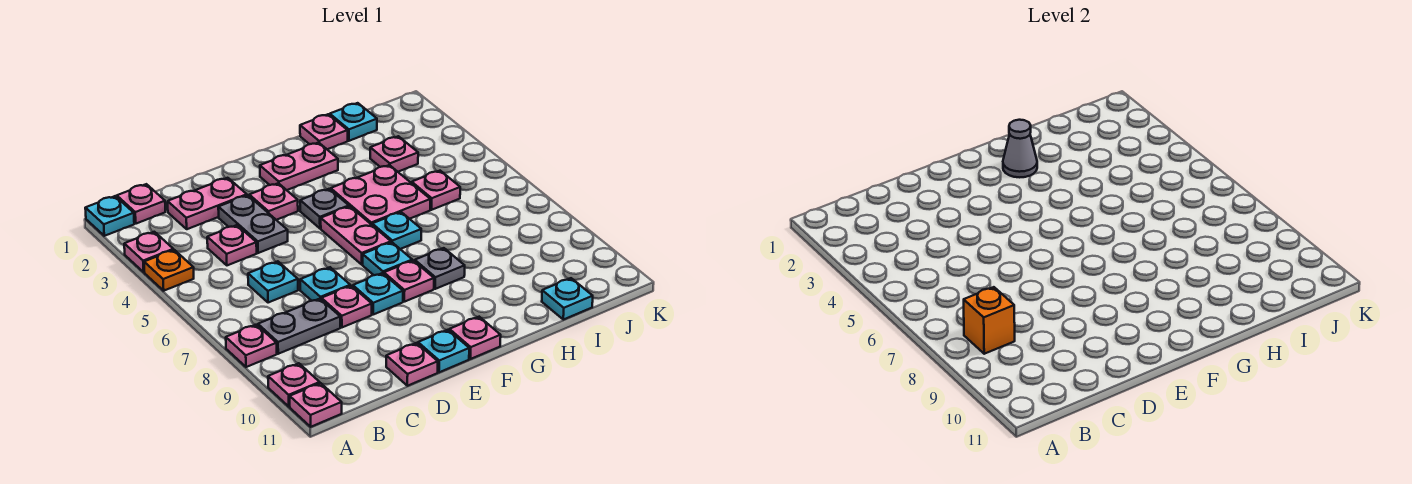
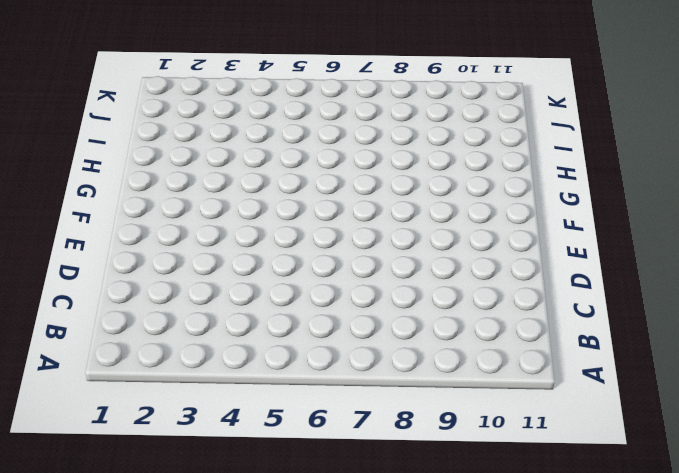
none -> cyan plate A1 level 1
none -> pink plate A3 level 1
none -> orange plate A4 level 1
none -> pink plate A8 level 1

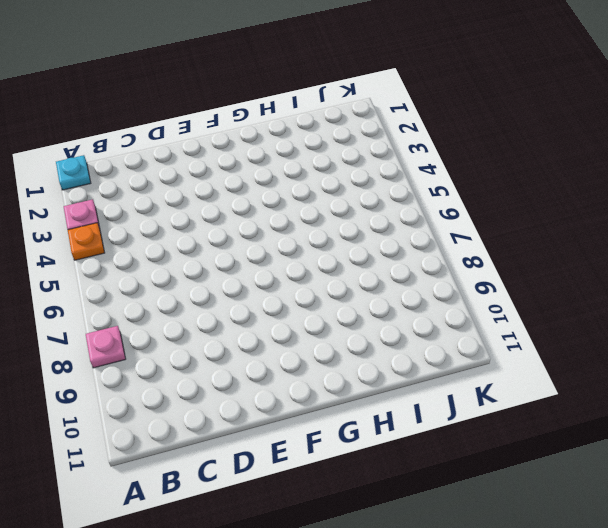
none -> pink plate A10 level 1
none -> pink plate A11 level 1
none -> pink plate B1 level 1
none -> grey plate B8:C8 level 1

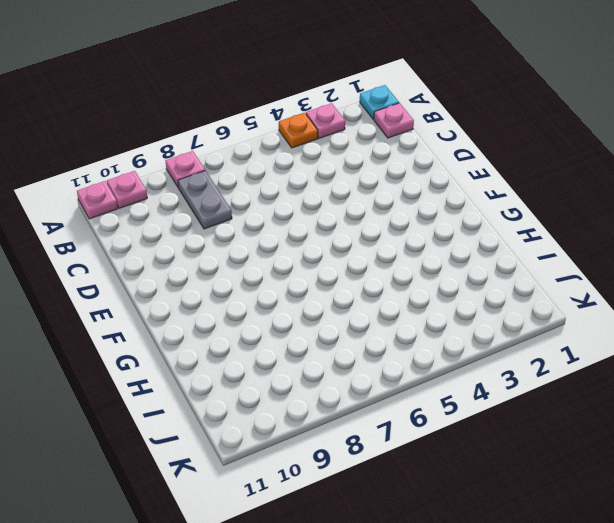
none -> pink plate C2:D2 level 1
none -> pink plate C4 level 1
none -> cyan plate C6 level 1
none -> grey plate D3:D4 level 1

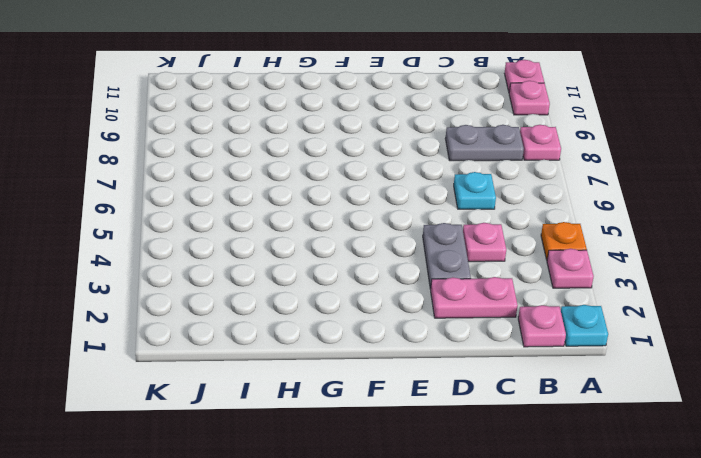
none -> cyan plate D7 level 1
none -> pink plate D8 level 1
none -> pink plate D11 level 1
none -> pink plate E3 level 1

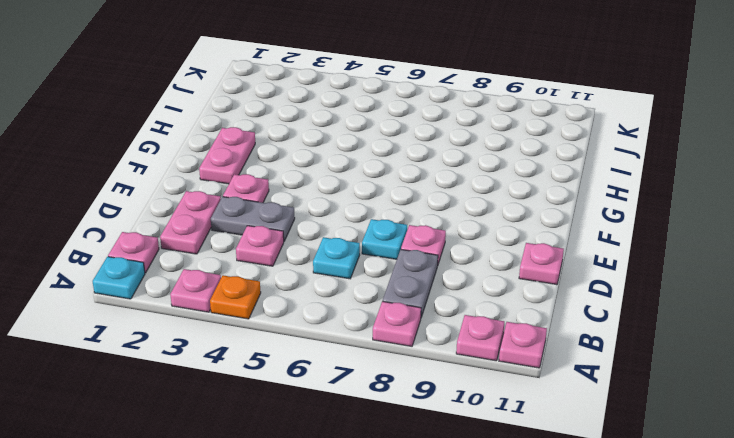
none -> cyan plate E8 level 1
none -> cyan plate E11 level 1
none -> grey plate F4 level 1
none -> pink plate F5:F6 level 1

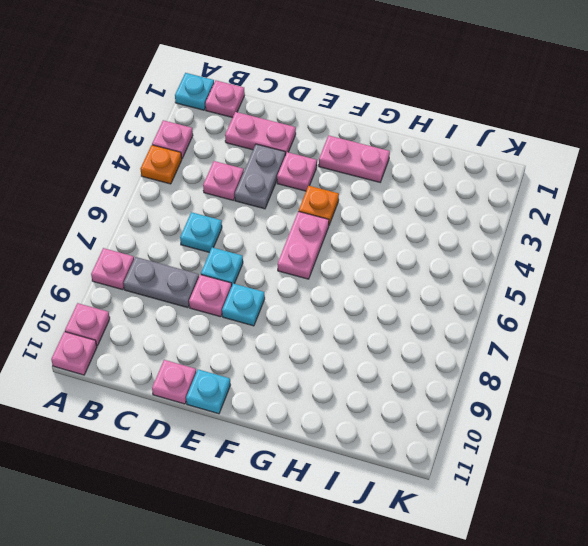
orange plate F4 level 1 -> grey plate F4 level 1
none -> cyan plate F7 level 1
none -> pink plate F8 level 1
none -> pink plate F11 level 1
none -> pink plate G4:H5 level 1

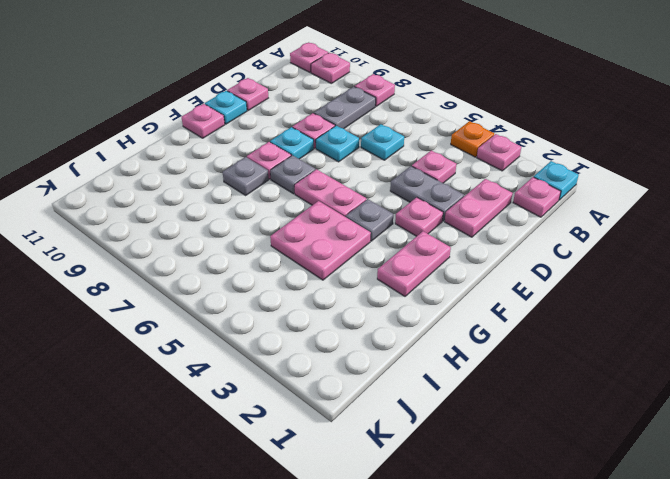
grey plate F7 level 1 -> cyan plate F7 level 1
none -> cyan plate G6 level 1
none -> pink plate H1 level 1
none -> cyan plate I1 level 1
none -> pink plate I3 level 1

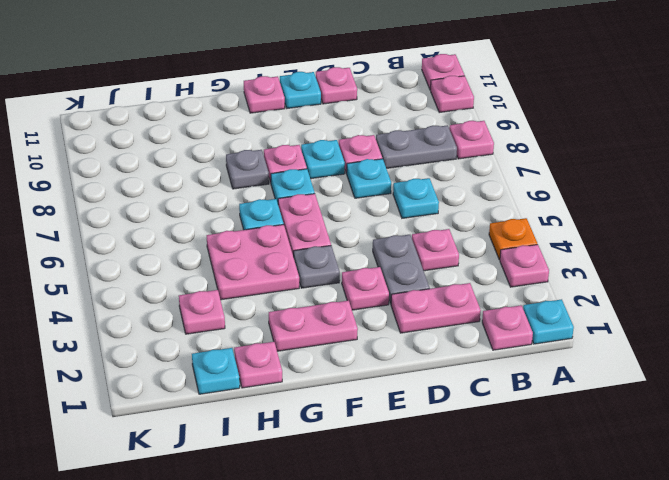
none -> pink plate I5 level 1
none -> cyan plate I11 level 1
none -> orange brick B8 level 2
none -> grey cone G2 level 2

